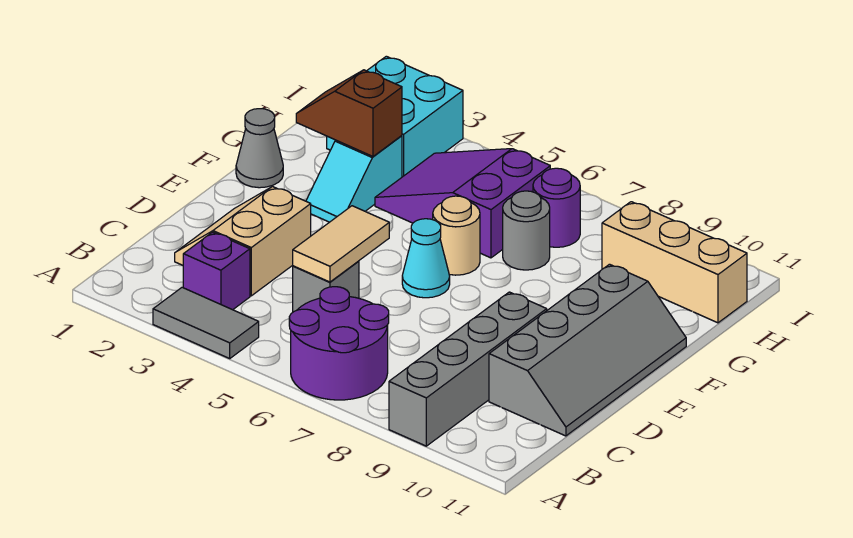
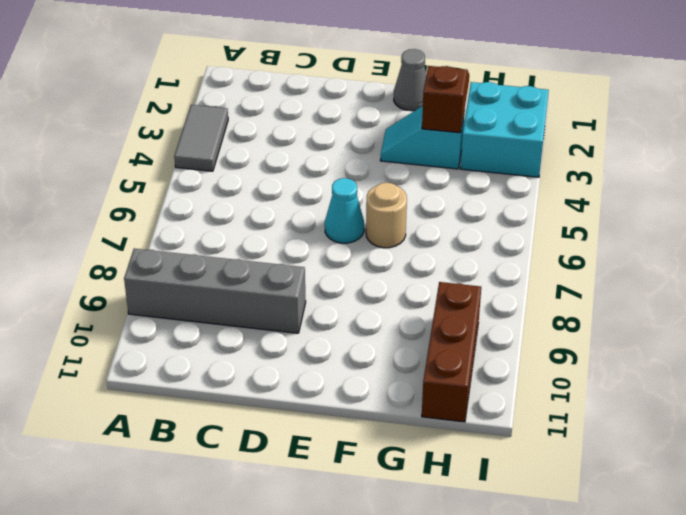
brown brick H9:H11 level 1 -> tan brick H9:H11 level 1
none -> purple round brick A6:B7 level 1
none -> purple brick B3 level 1
none -> tan slope C2:D3 level 1 top 3

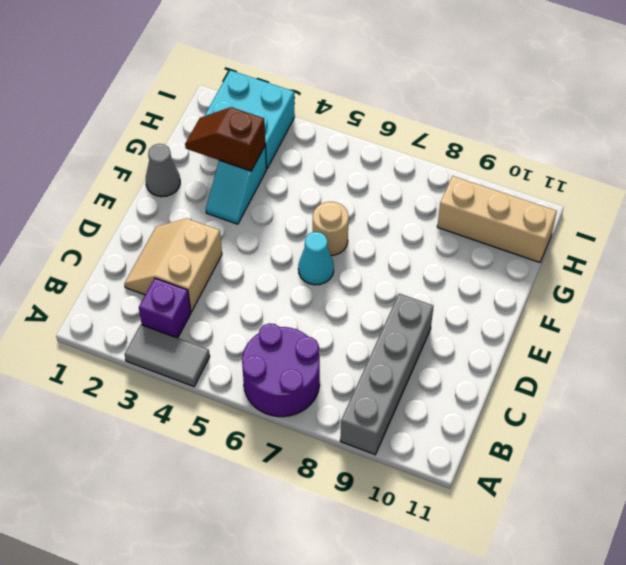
none -> grey brick C5 level 1
none -> grey slope C10:F11 level 1 top 10
none -> purple slope G4:H6 level 1 top 6

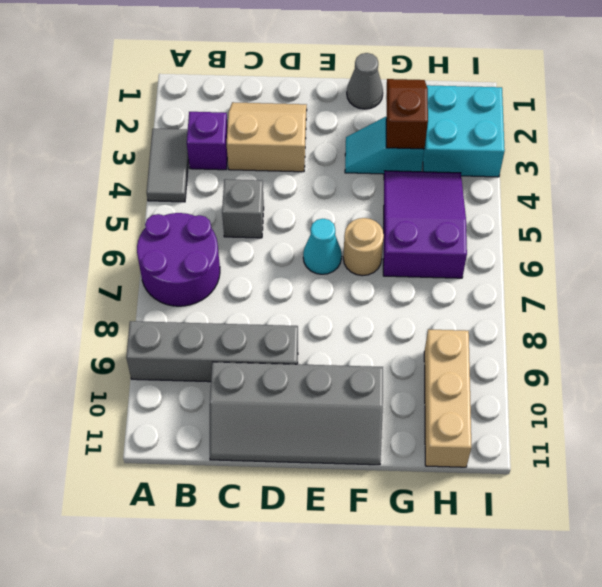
none -> grey round brick G7 level 1
none -> purple round brick H7 level 1
none -> tan tile C5:D5 level 2

